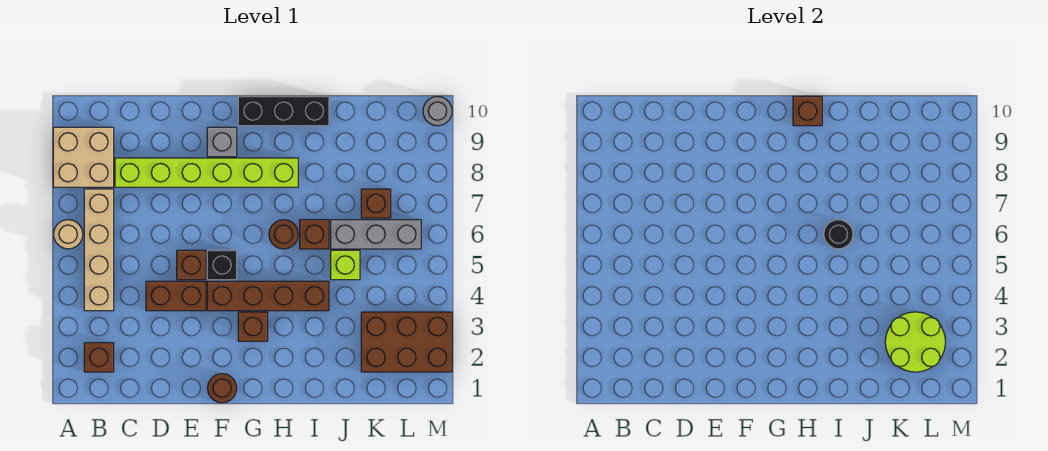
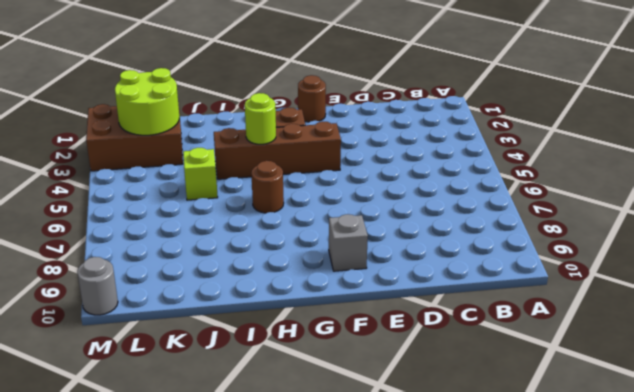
lime round brick H4 level 2 -> none
none -> tan round brick A6 level 1
none -> tan brick A8:B9 level 1
none -> brown brick B2 level 1

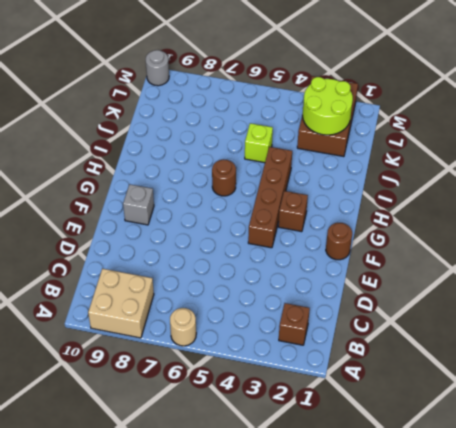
none -> tan brick B4:B7 level 1
none -> lime brick C8:H8 level 1
none -> brown brick D4:E4 level 1

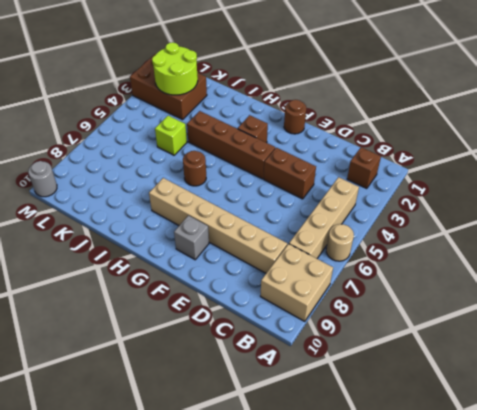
tan brick C8:H8 level 1 -> lime brick C8:H8 level 1
none -> brown brick E5 level 1
none -> black brick F5 level 1
none -> black brick G10:I10 level 1

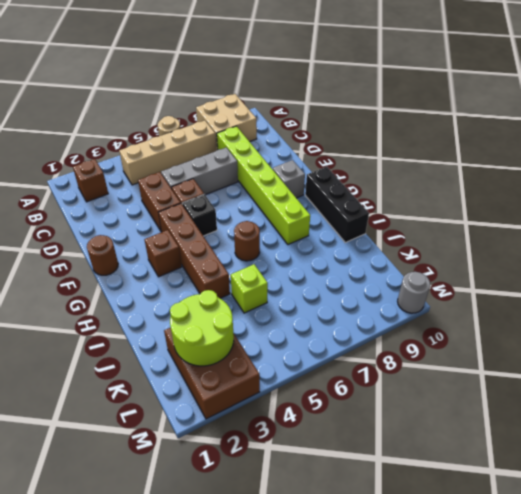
grey brick D5:D7 level 1 -> grey brick J6:L6 level 1
none -> brown brick I6 level 1
none -> brown brick K7 level 1
none -> brown brick H10 level 2

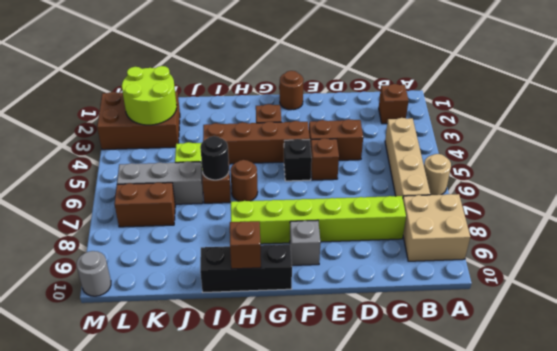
brown brick K7:L7 level 1 -> brown brick K7 level 1

